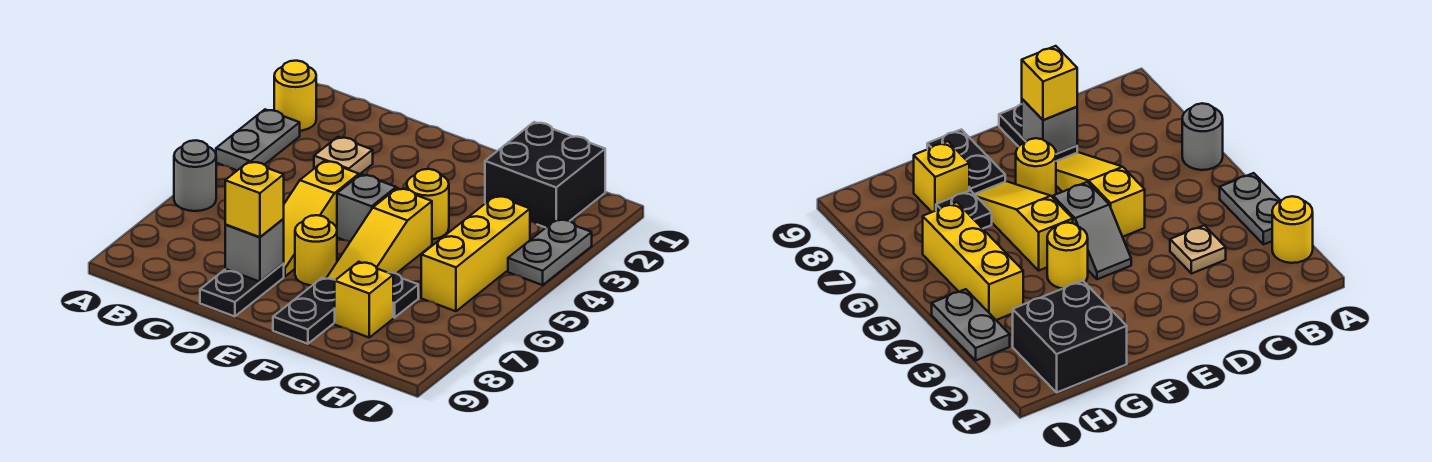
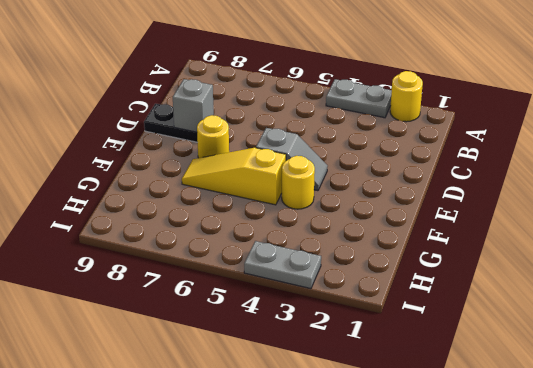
none -> grey round brick A6 level 1
none -> tan plate C3 level 1
none -> yellow slope D5:D7 level 1 top 5

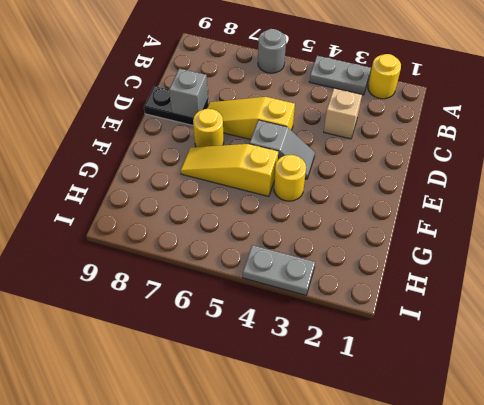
tan brick C3 level 1 -> tan plate C3 level 1
none -> black plate F8:F9 level 1
none -> black brick G1:H2 level 1
none -> black plate G7 level 1

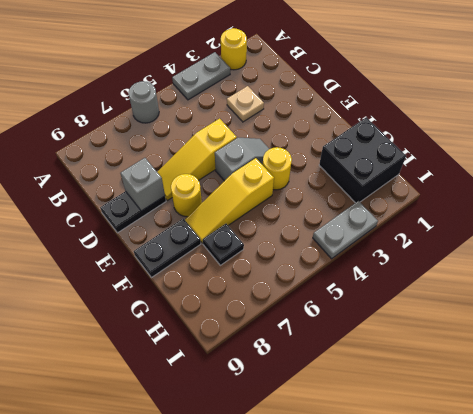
none -> yellow brick G8 level 1
none -> yellow brick H4:H6 level 1
none -> yellow brick D8 level 3

